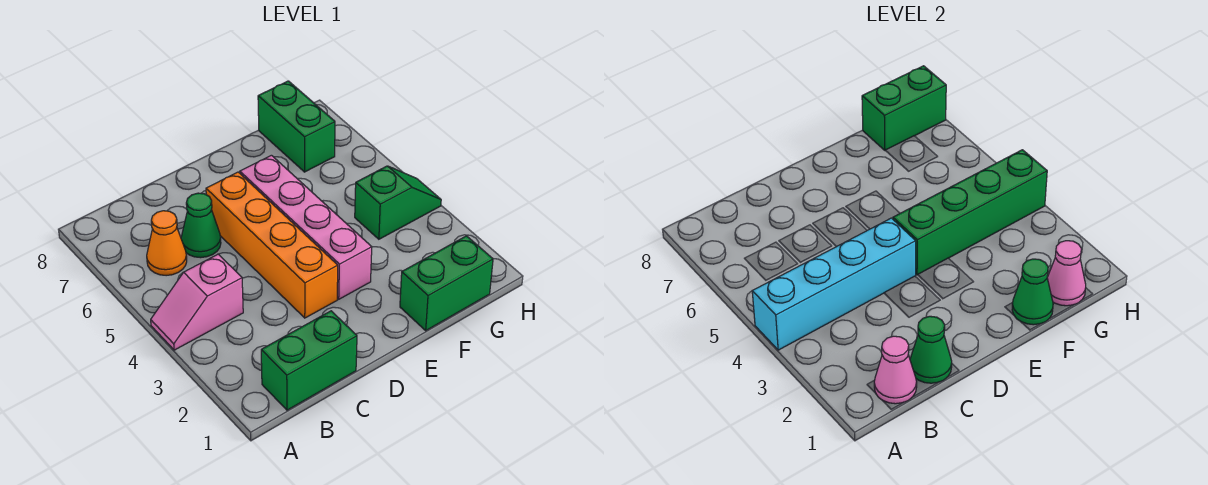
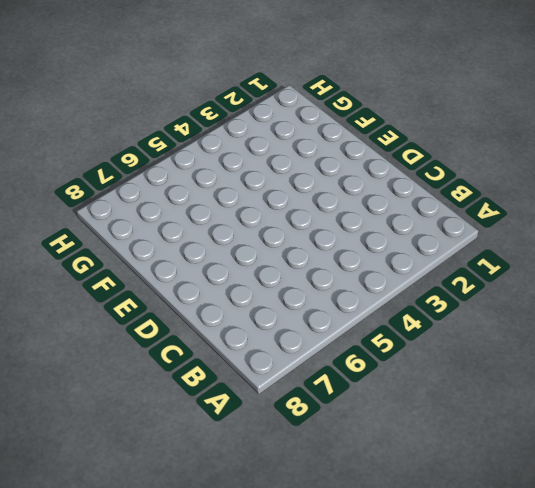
none -> pink slope A4:B4 level 1 top B
none -> green brick B1:C1 level 1
none -> orange cone B6 level 1

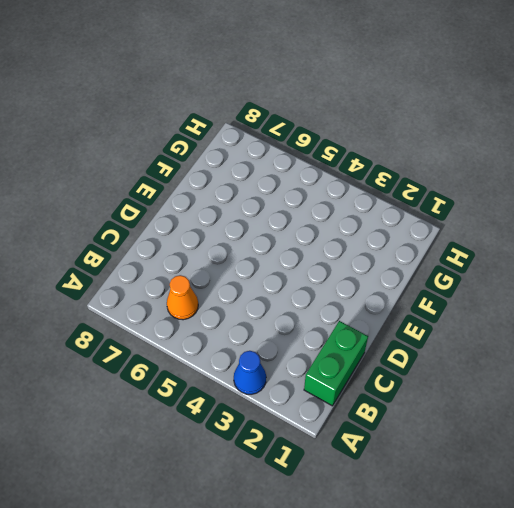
blue cone A3 level 1 -> none
none -> pink slope A4:B4 level 1 top B
none -> green cone C6 level 1
none -> orange brick D3:D6 level 1

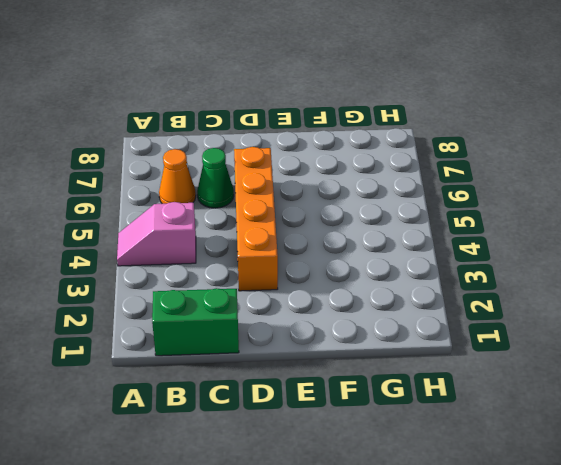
none -> pink brick E3:E6 level 1
none -> green brick F1:G1 level 1
none -> green slope G4:H4 level 1 top G

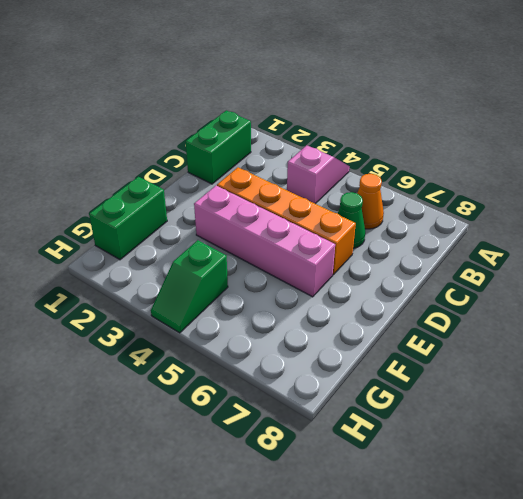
none -> green brick G7:G8 level 1
none -> cyan brick A4:D4 level 2
none -> pink cone B1 level 2

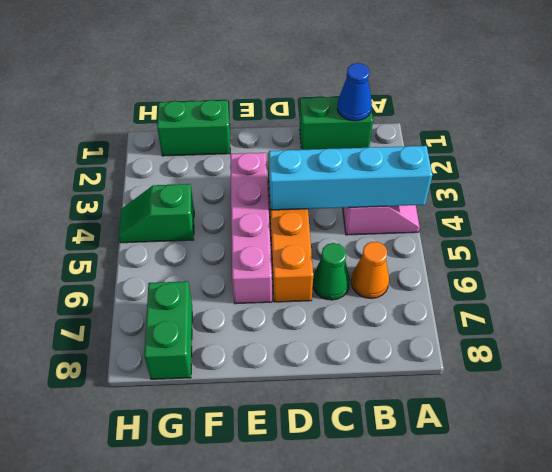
blue cone B1 level 2 -> pink cone B1 level 2
none -> green cone C1 level 2
none -> green brick E4:H4 level 2
none -> green cone F1 level 2

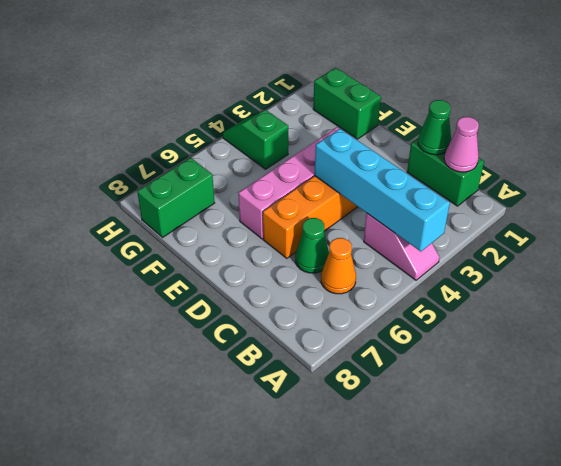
none -> green brick E4:H4 level 2
none -> green cone F1 level 2
none -> pink cone G1 level 2

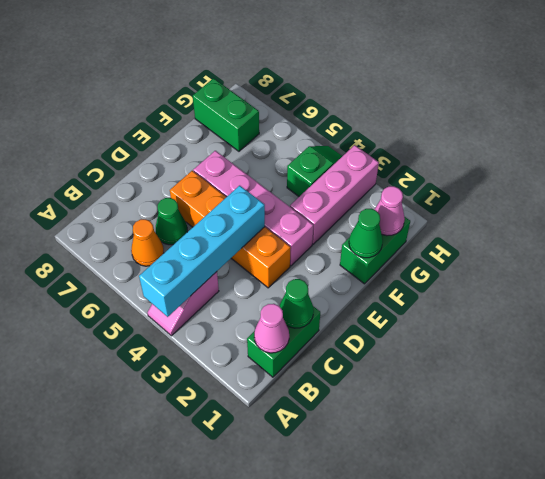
pink brick F3:H3 level 1 -> none
none -> green brick E4:H4 level 2
none -> green brick G8:H8 level 2

